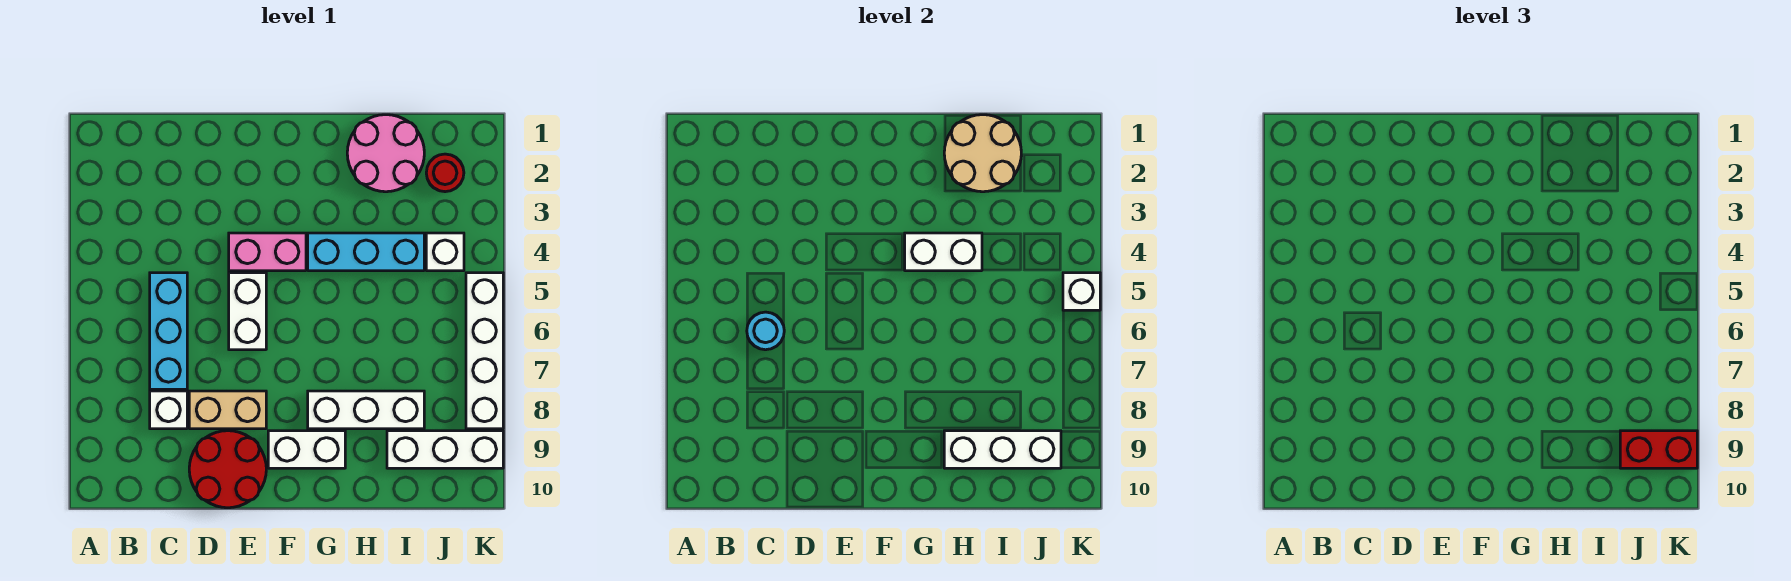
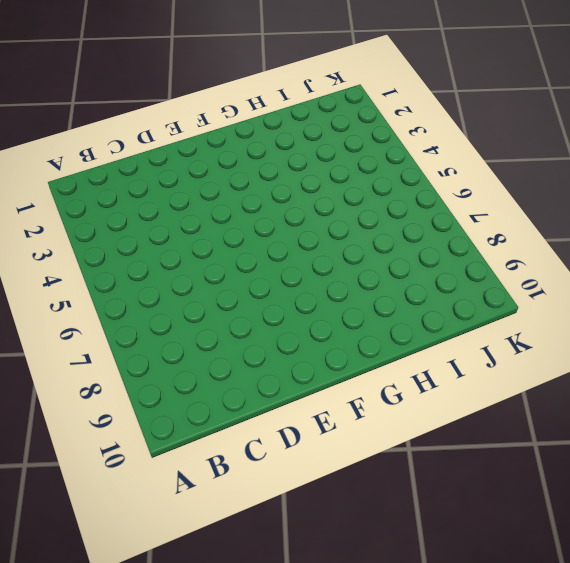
none -> cyan brick C5:C7 level 1
none -> white brick C8 level 1
none -> tan brick D8:E8 level 1

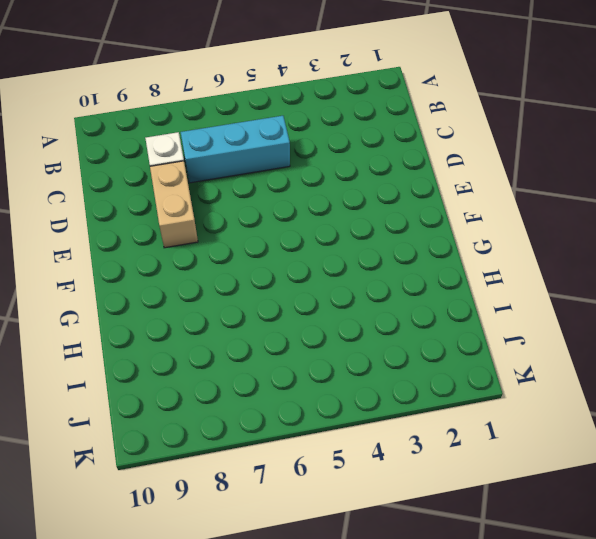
none -> red round brick D9:E10 level 1
none -> pink brick E4:F4 level 1
none -> white brick E5:E6 level 1

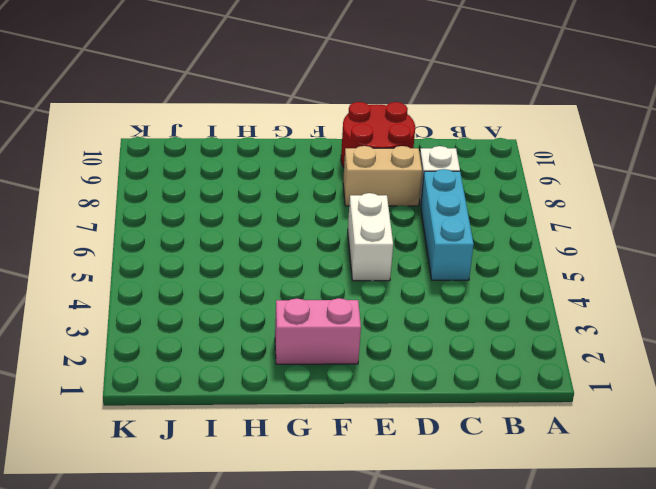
pink brick F2:G2 level 1 -> pink brick E4:F4 level 1
none -> white brick F9:G9 level 1
none -> cyan brick G4:I4 level 1
none -> white brick G8:I8 level 1

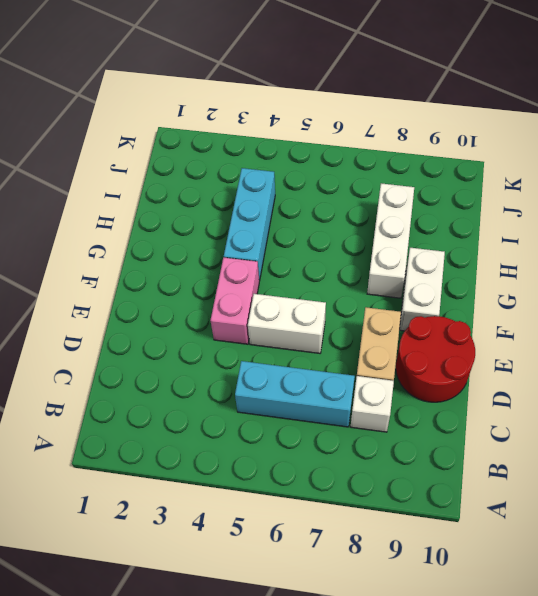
none -> pink round brick H1:I2 level 1
none -> white brick I9:K9 level 1
none -> red round brick J2 level 1

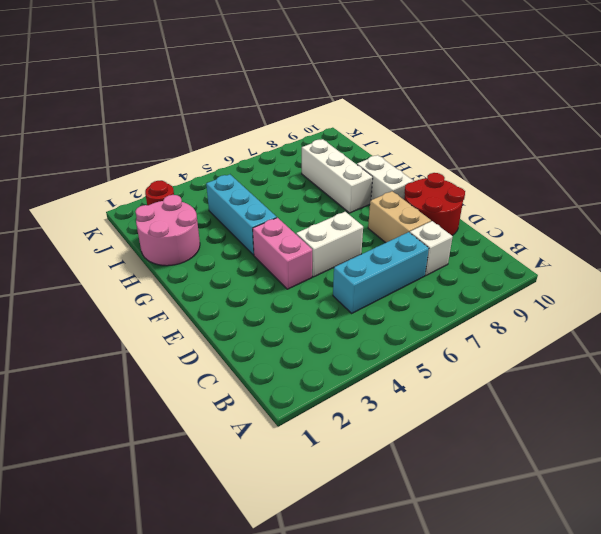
none -> white brick I9:K9 level 1
none -> white brick J4 level 1
none -> white brick K5:K8 level 1

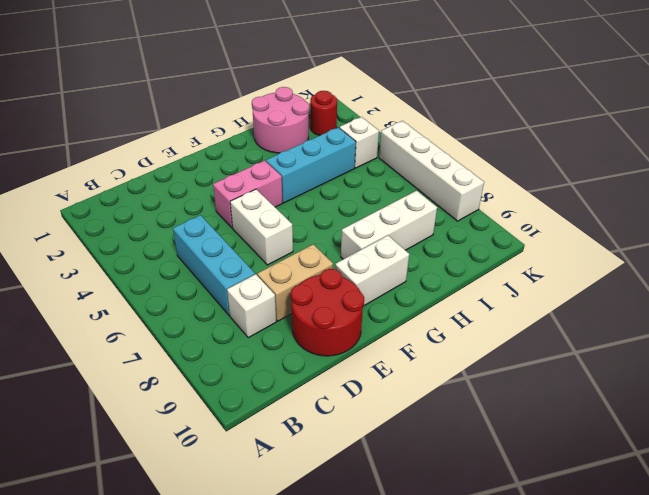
none -> white brick I9:K9 level 1
none -> cyan round brick C6 level 2
none -> white brick G4:H4 level 2

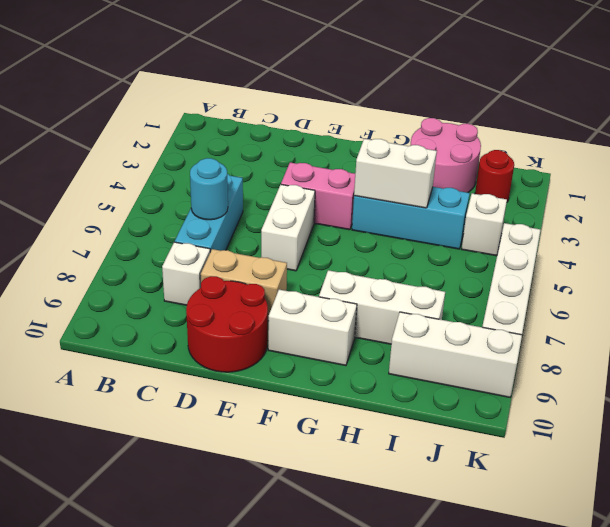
none -> tan round brick H1:I2 level 2
none -> white brick H9:J9 level 2
none -> white brick K5 level 2

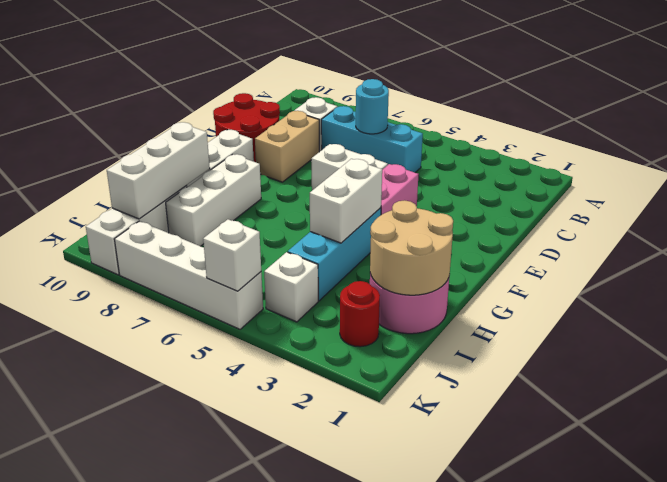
none -> red brick J9:K9 level 3

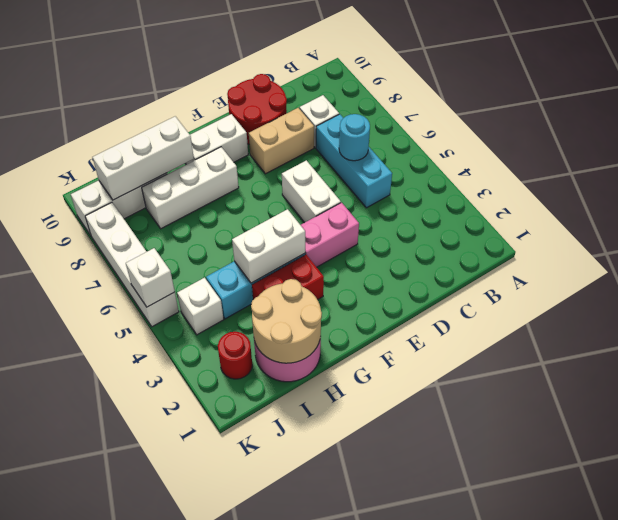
red brick G3:H3 level 1 -> red brick J9:K9 level 3

